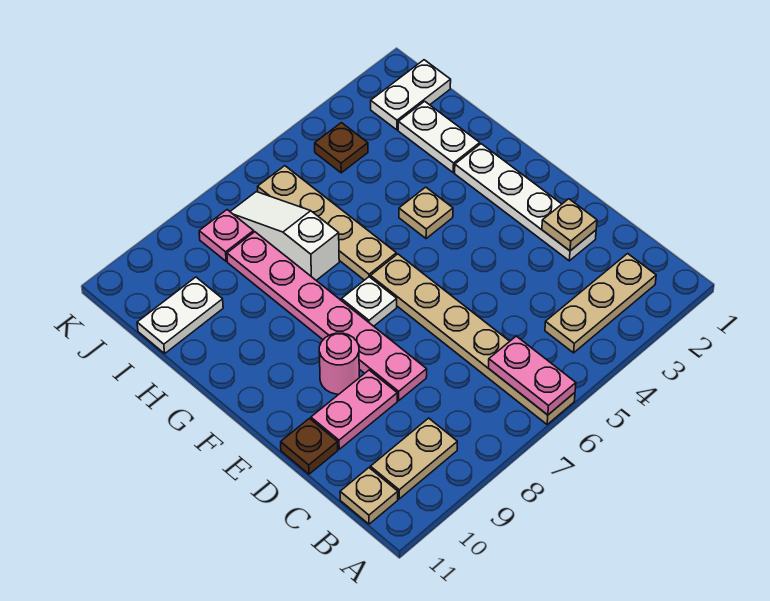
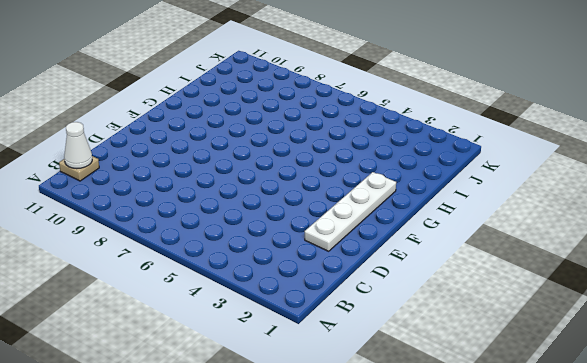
white cone B11 level 2 -> none
none -> tan plate A6:F6 level 1
none -> tan plate B2:B4 level 1
none -> tan plate B9:B10 level 1

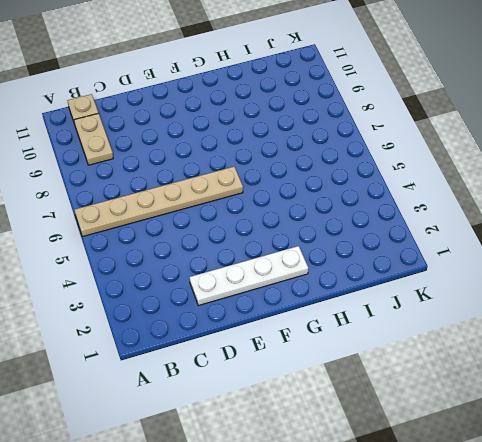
none -> tan plate B2:B4 level 1
none -> pink plate D8:I8 level 1
none -> pink plate D9:D10 level 1

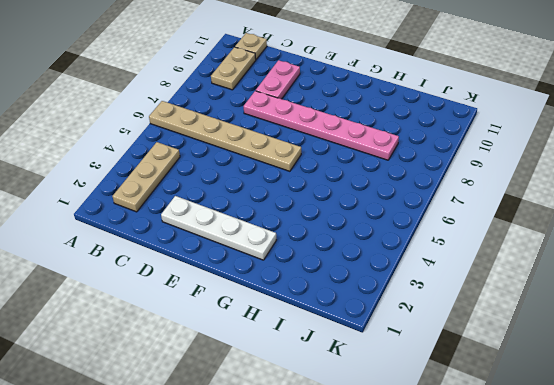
none -> brown plate D11 level 1
none -> pink round brick E9 level 1
none -> white plate F7 level 1

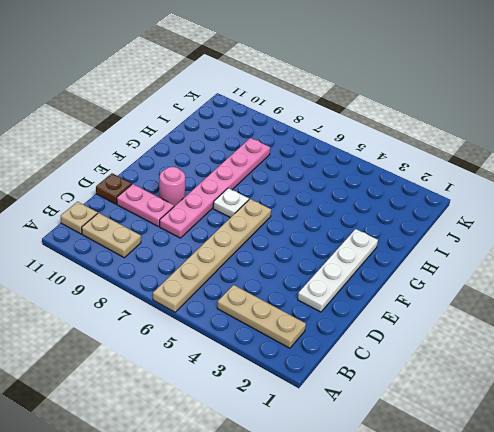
none -> tan plate G4 level 1
none -> tan plate G6:J6 level 1
none -> white plate H2:I2 level 1

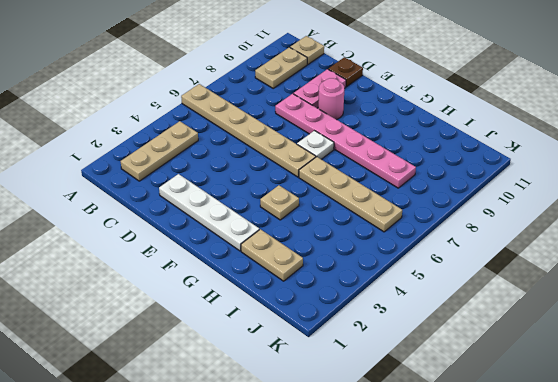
tan plate H2:I2 level 1 -> white plate H2:I2 level 1
none -> white slope H7:J7 level 1 top H
none -> white plate I10:I11 level 1
none -> white plate J1:J2 level 1

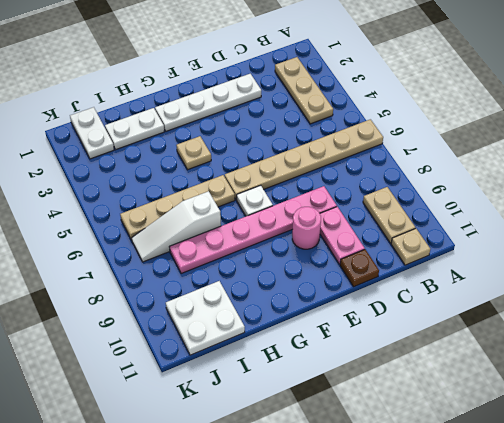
white plate I10:J11 level 1 -> white plate I10:I11 level 1
none -> brown plate J4 level 1
none -> pink plate J8 level 1
none -> pink plate A6:B6 level 2

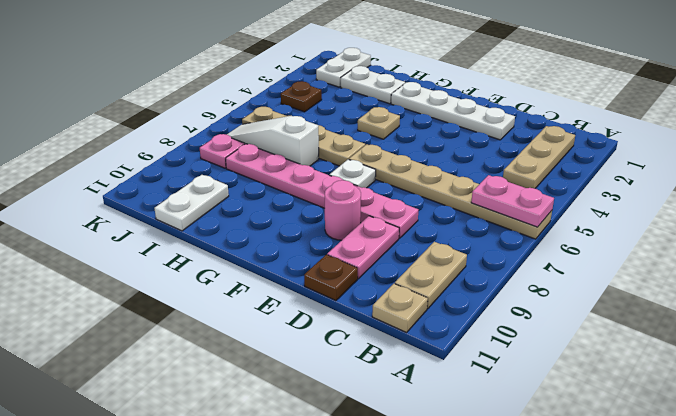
none -> tan plate D2 level 2

